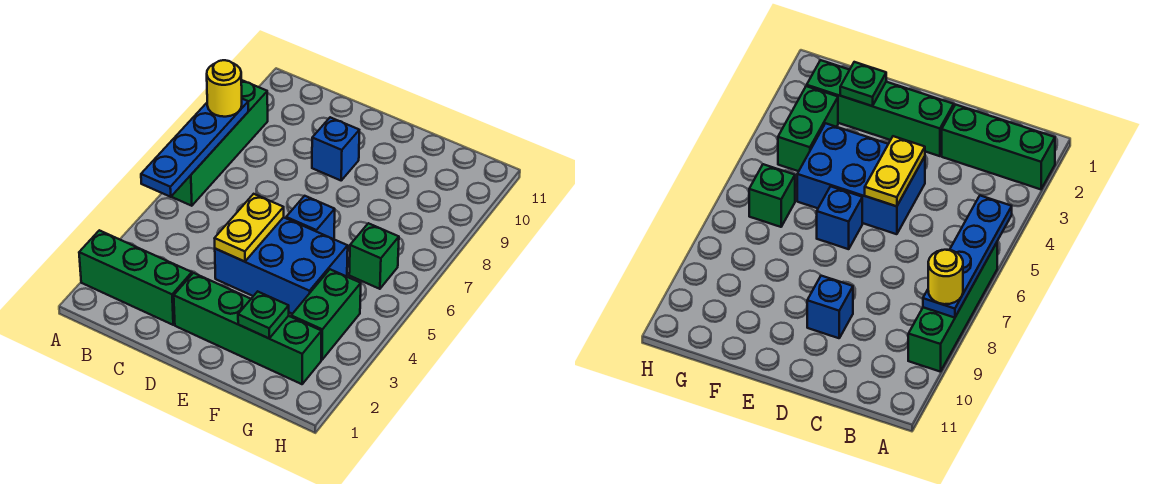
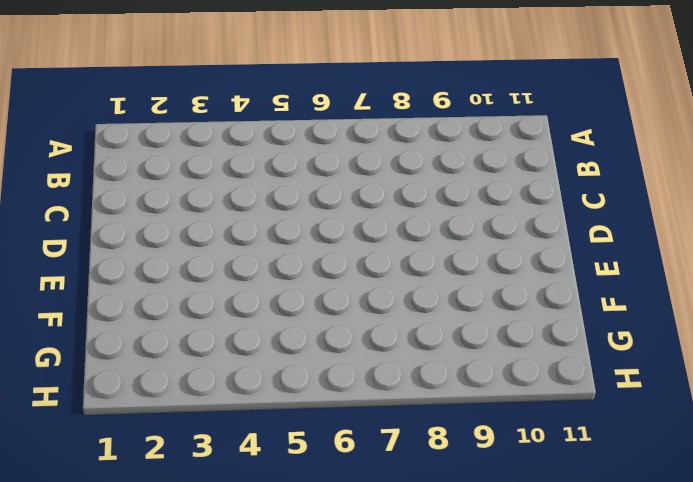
none -> green brick A2:C2 level 1
none -> green brick A6:A9 level 1
none -> green brick D2:G2 level 1

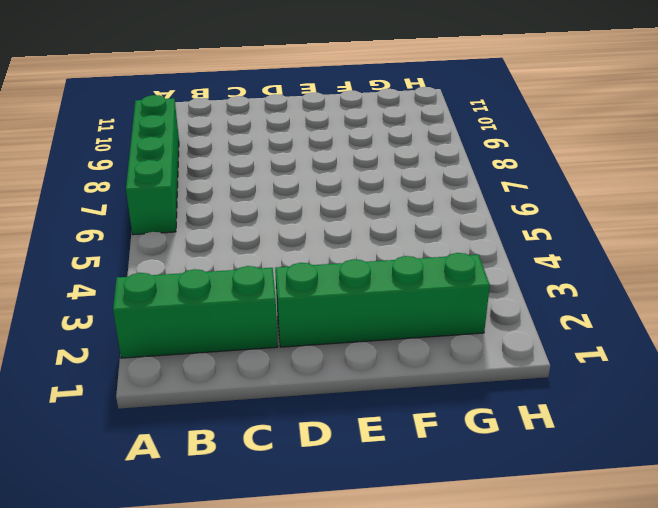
none -> blue brick D4:F5 level 1
none -> blue brick D9 level 1
none -> blue brick E6 level 1

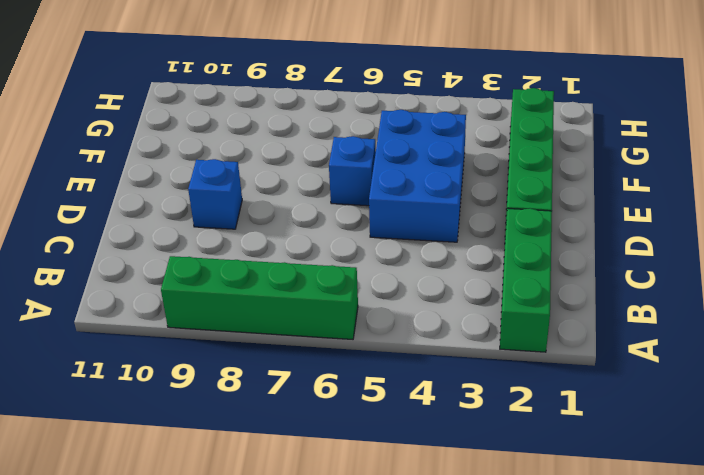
none -> green brick G3:G4 level 1
none -> green brick G6 level 1
none -> blue plate A5:A8 level 2

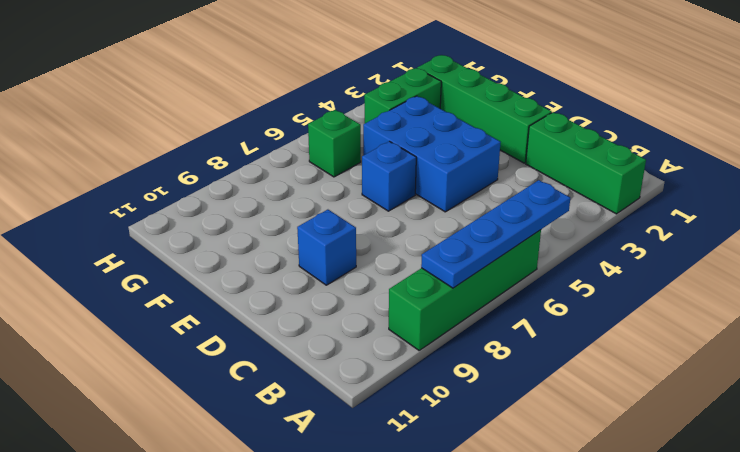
none -> yellow plate D4:D5 level 2
none -> green plate F2 level 2
none -> yellow round brick A8 level 3

